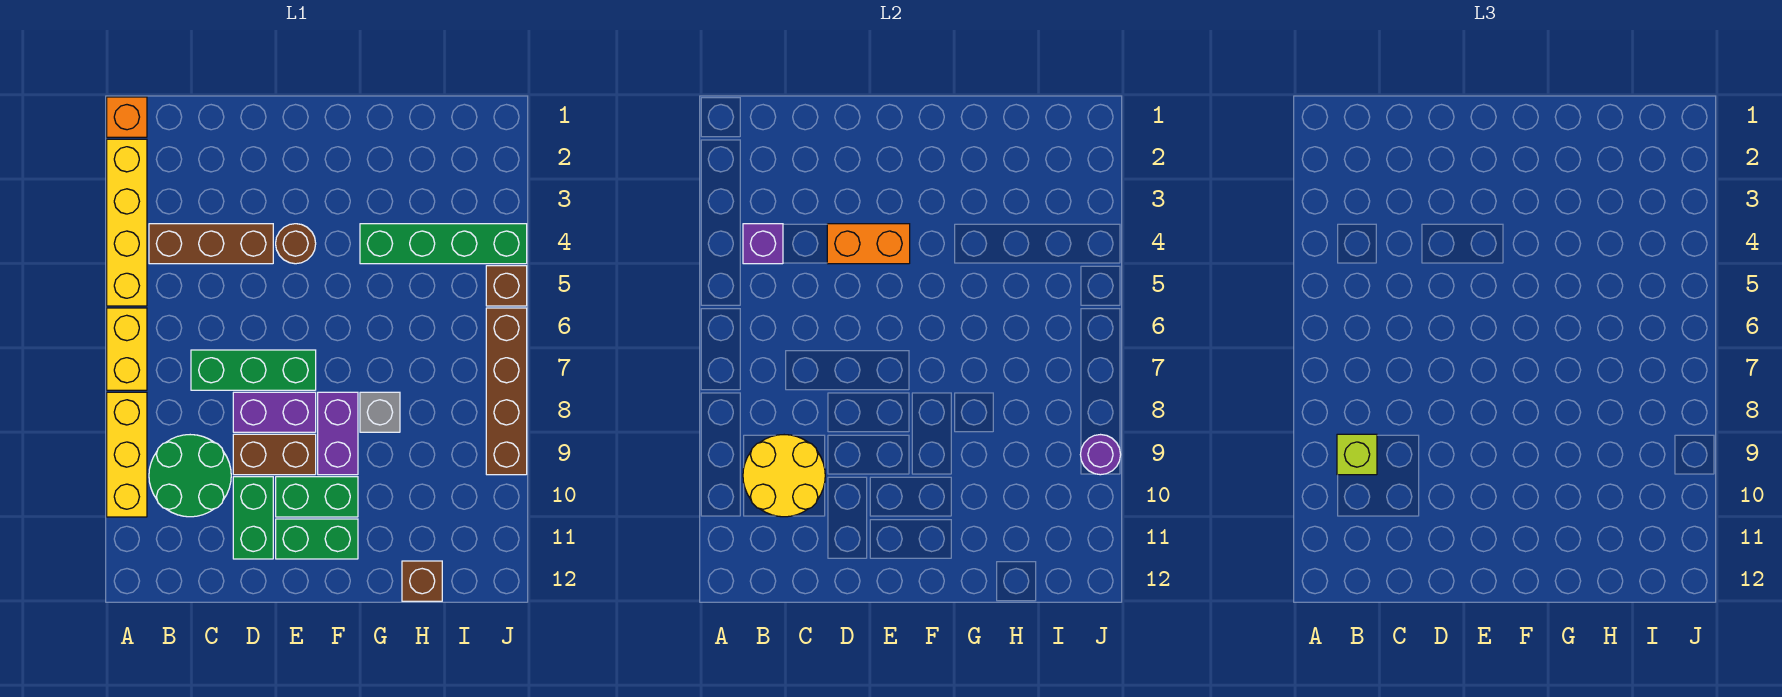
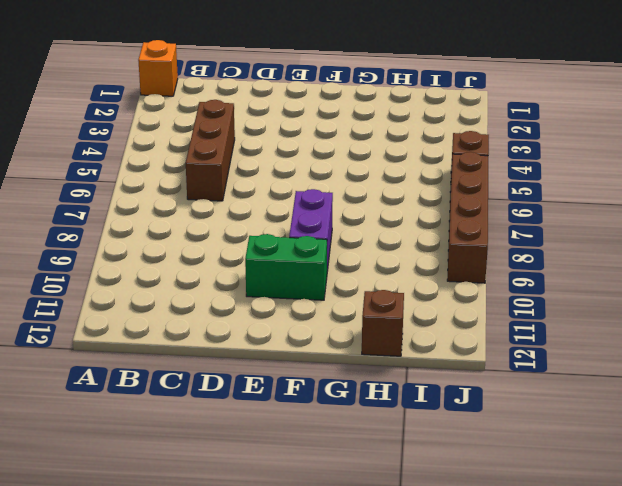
brown brick C4:C6 level 1 -> brown brick B4:D4 level 1
none -> yellow brick A2:A5 level 1
none -> yellow brick A6:A7 level 1
none -> yellow brick A8:A10 level 1

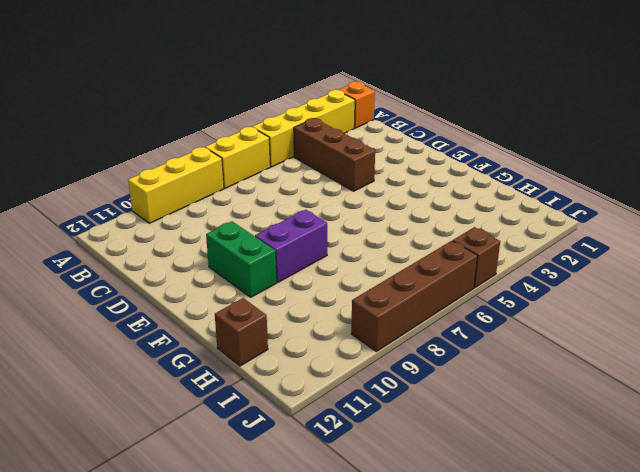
none -> green round brick B9:C10 level 1
none -> green brick C7:E7 level 1
none -> purple brick D8:E8 level 1

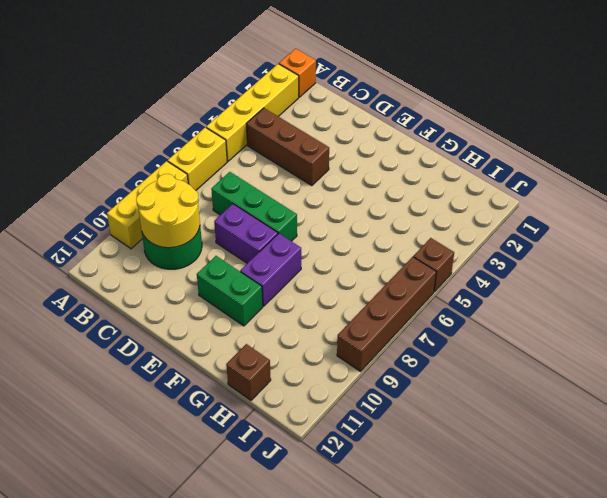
none -> brown brick D9:E9 level 1
none -> green brick D10:D11 level 1
none -> brown round brick E4 level 1

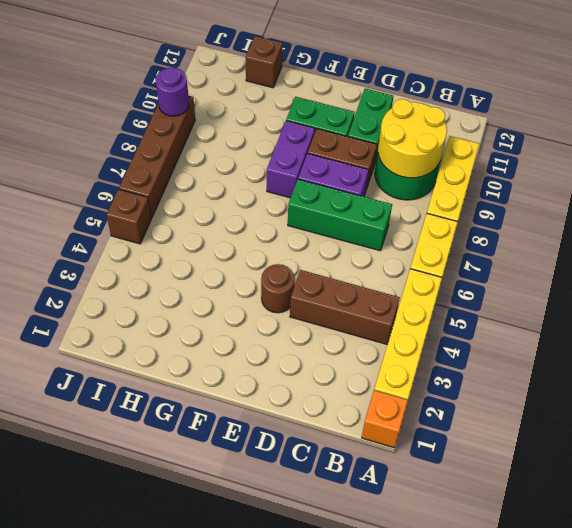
none -> green brick E11:F11 level 1
none -> green brick G4:J4 level 1
none -> grey brick G8 level 1

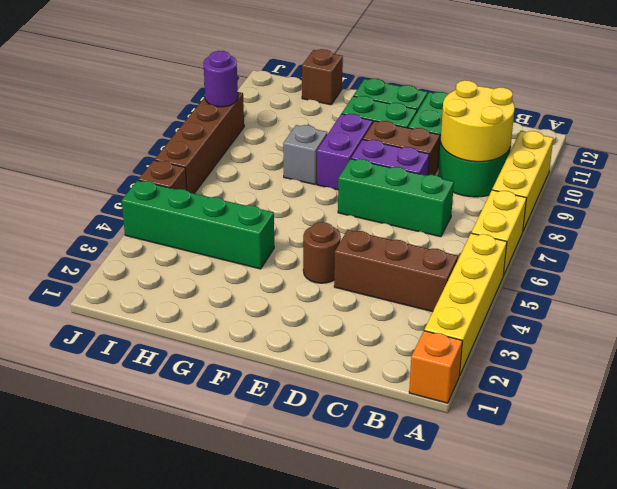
none -> purple brick B4 level 2
none -> orange brick D4:E4 level 2
none -> lime brick B9 level 3

